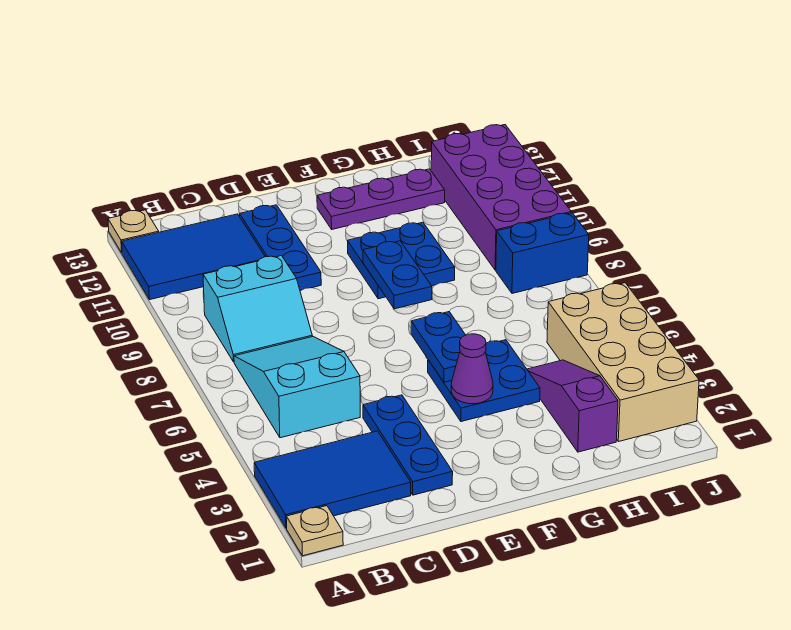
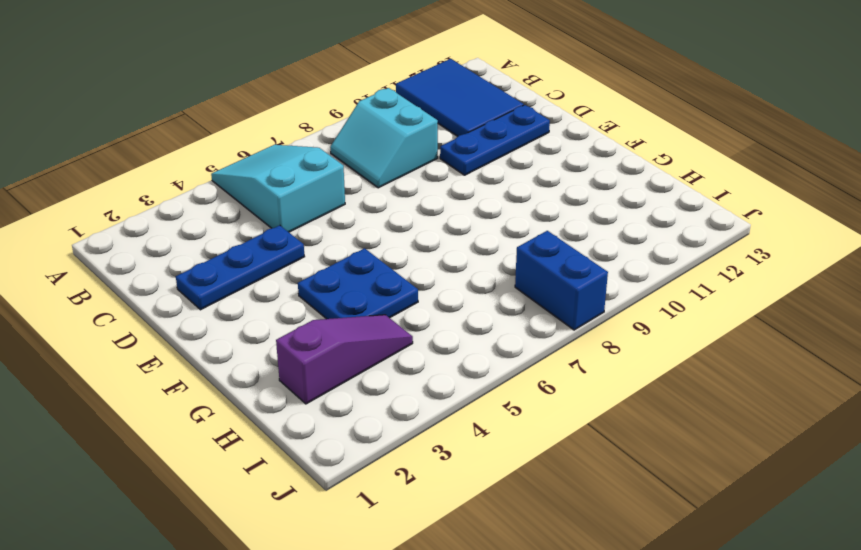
cyan slope A5:C6 level 1 top C -> cyan slope B5:C7 level 1 top 5
none -> tan plate A1 level 1
none -> blue tile A2:C3 level 1
none -> tan plate A13 level 1

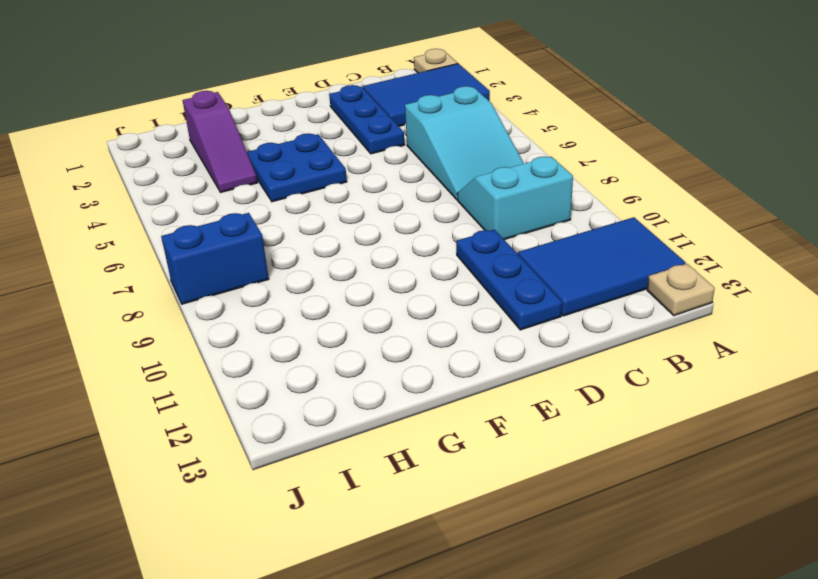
none -> blue plate F9:G10 level 1
none -> purple plate F12:H12 level 1
none -> tan brick I2:J5 level 1

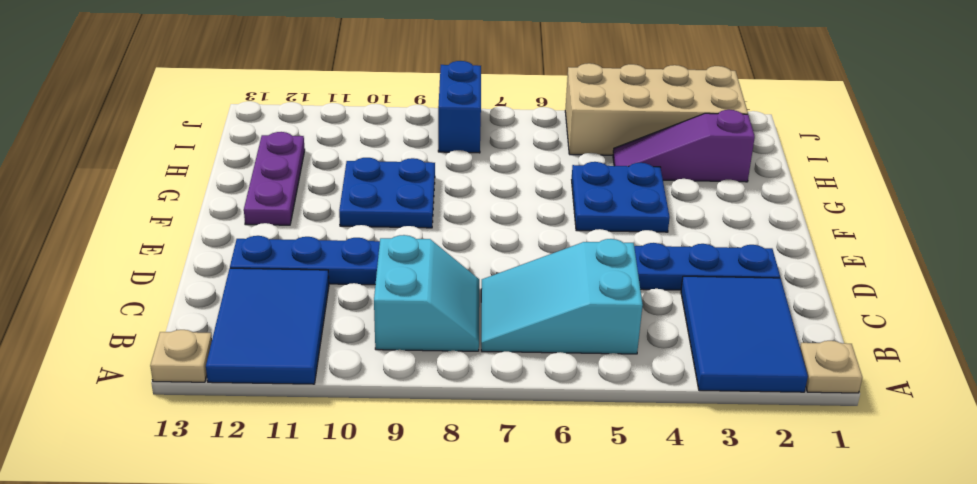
none -> purple brick I9:J12 level 1
none -> purple cone F4 level 2
none -> blue plate F5:F6 level 2

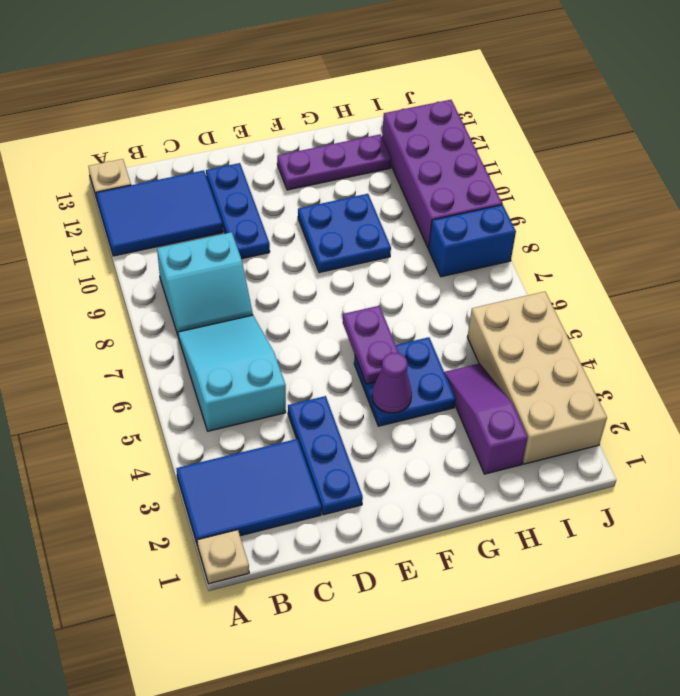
purple plate F5:F6 level 2 -> blue plate F5:F6 level 2
none -> blue plate F8:F9 level 2

